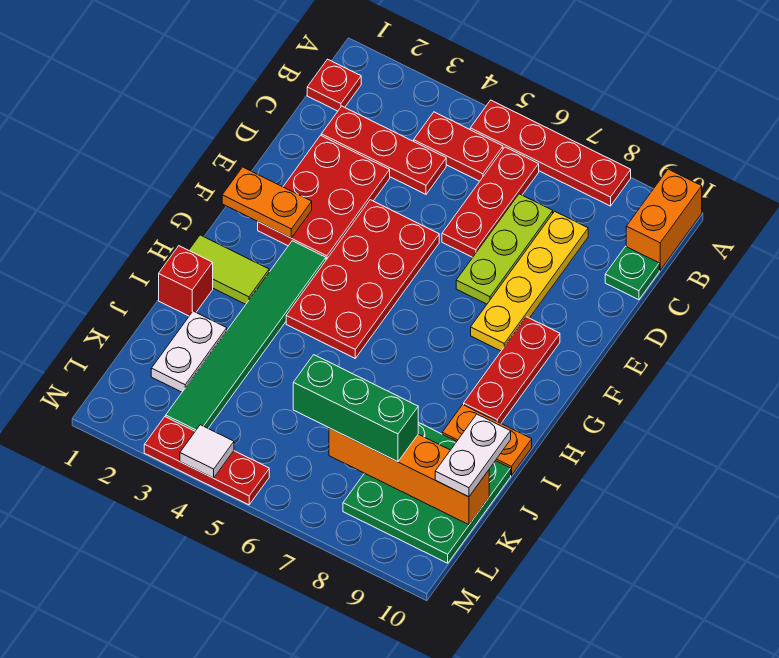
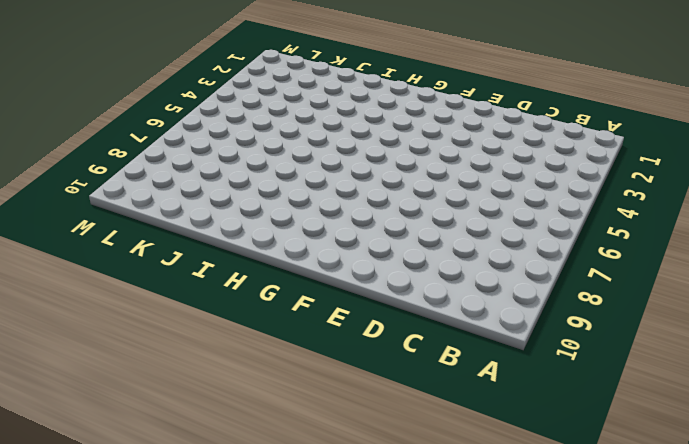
none -> red plate A5:A8 level 1
none -> orange brick A10:B10 level 1
none -> red plate B1 level 1

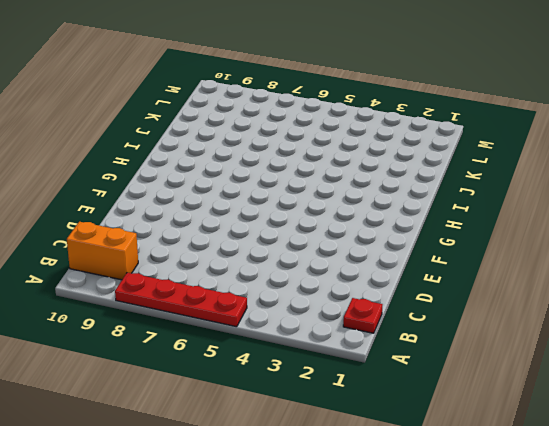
orange brick B9:B10 level 1 -> orange brick A10:B10 level 1
none -> red plate B4:B5 level 1
none -> red plate B6:D6 level 1
none -> red plate C2:C4 level 1

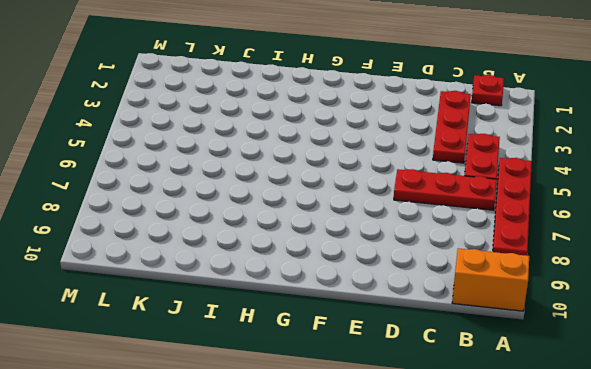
none -> lime plate C7:E7 level 1
none -> yellow plate C8:F8 level 1
none -> green plate C10 level 1

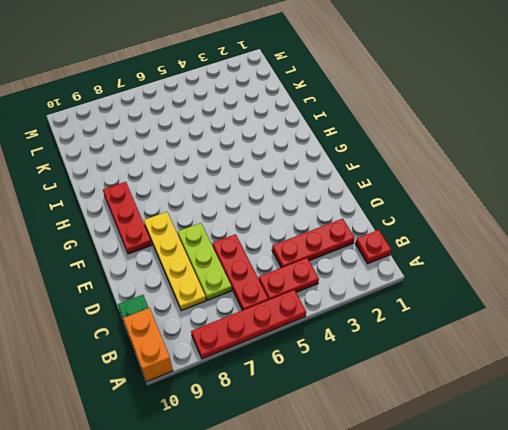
none -> red plate D2:F3 level 1
none -> red plate E4:H5 level 1
none -> green tile G3:L3 level 1

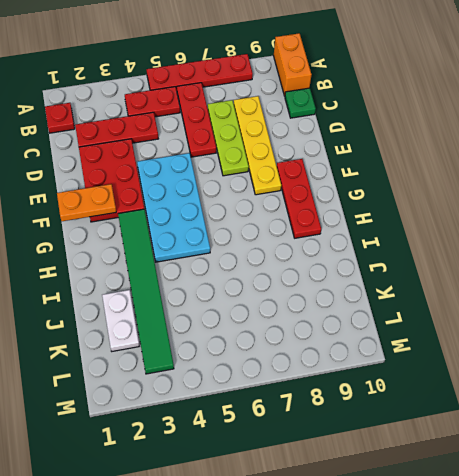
cyan plate E4:H5 level 1 -> red plate E4:H5 level 1
none -> lime tile H1:H2 level 1
none -> red brick I1 level 1
none -> orange plate I9:I10 level 1

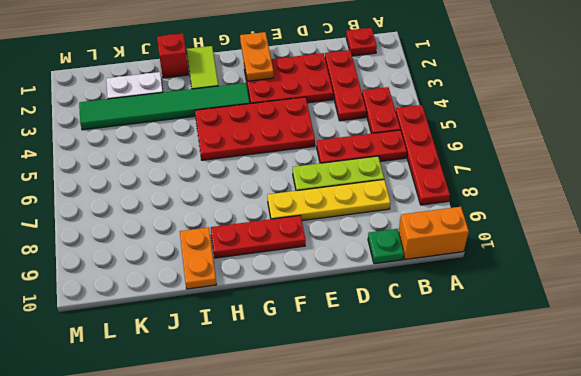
none -> green plate J8:L10 level 1
none -> red plate M3:M5 level 1
none -> orange brick K7:K10 level 2

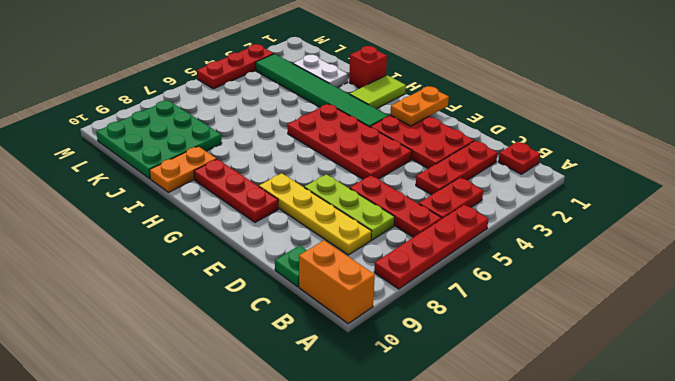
none -> orange brick K7:K10 level 2
none -> white tile M4 level 2
none -> white plate J10:K10 level 3

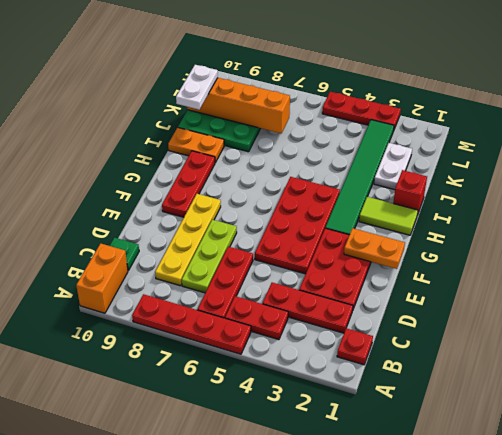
none -> white tile M4 level 2
none -> green brick K6:K8 level 3

